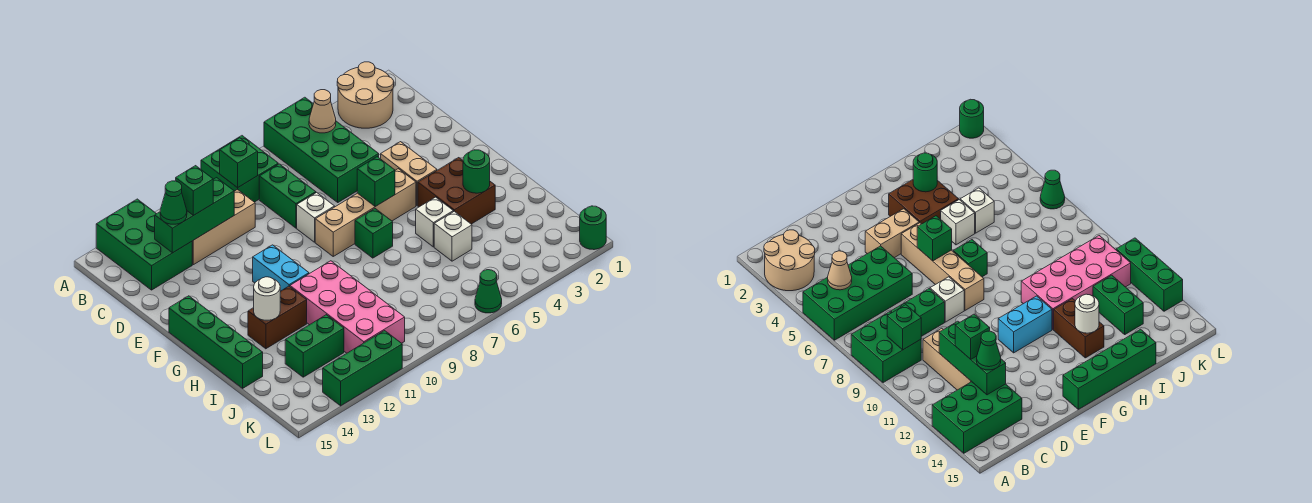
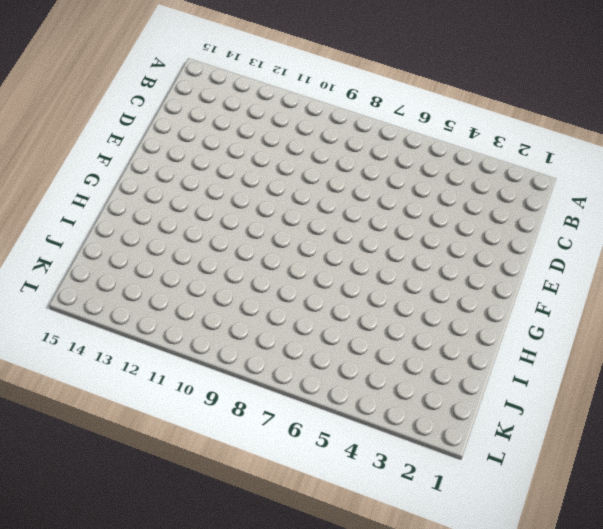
none -> tan round brick A2:B3 level 1
none -> green brick A5:D6 level 1
none -> green brick A8:B9 level 1

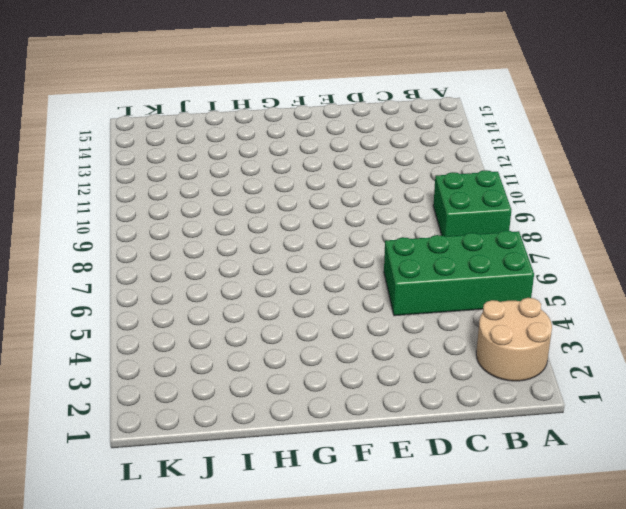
none -> green brick A13:C14 level 1
none -> green brick C8:D8 level 1
none -> tan brick C10:C12 level 1

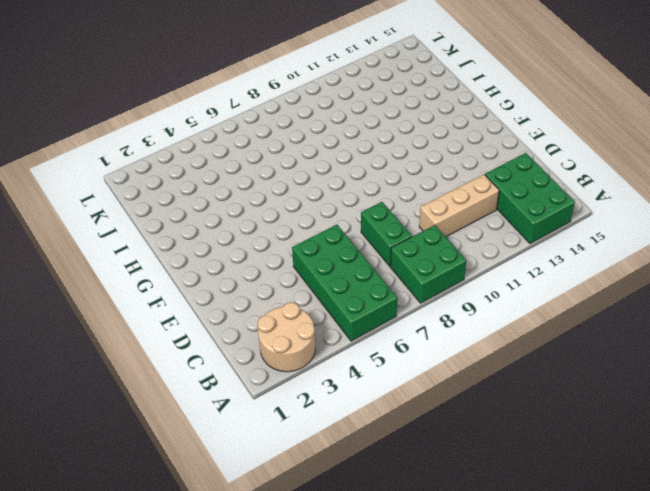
none -> tan brick E4:F4 level 1
none -> white brick E8 level 1
none -> tan brick F5:F8 level 1

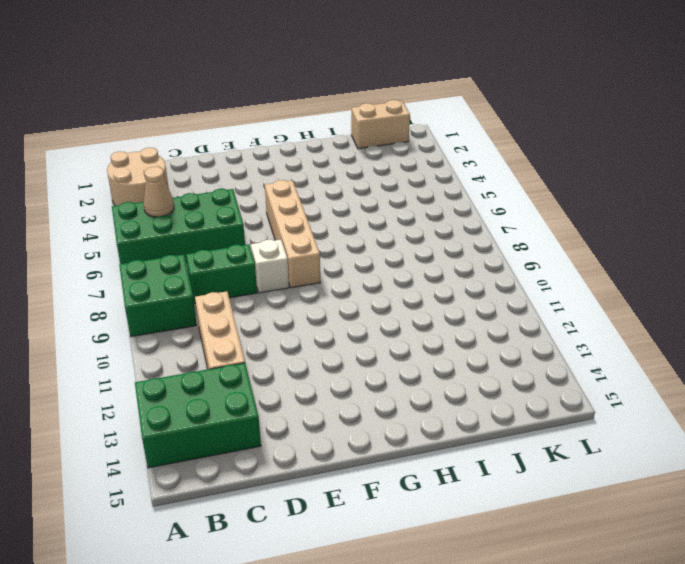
tan brick J1:K1 level 1 -> tan brick E4:F4 level 1
none -> cyan brick F11:G11 level 1
none -> green brick F15:I15 level 1
none -> brown brick G3:H4 level 1

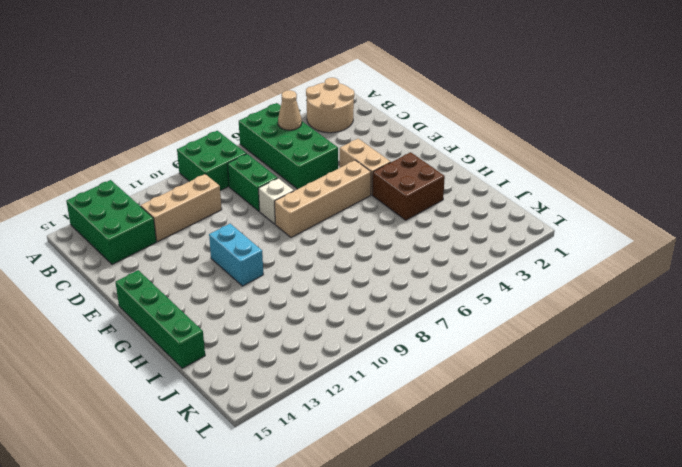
none -> green brick G7 level 1
none -> white brick H5 level 1
none -> pink brick H10:K11 level 1

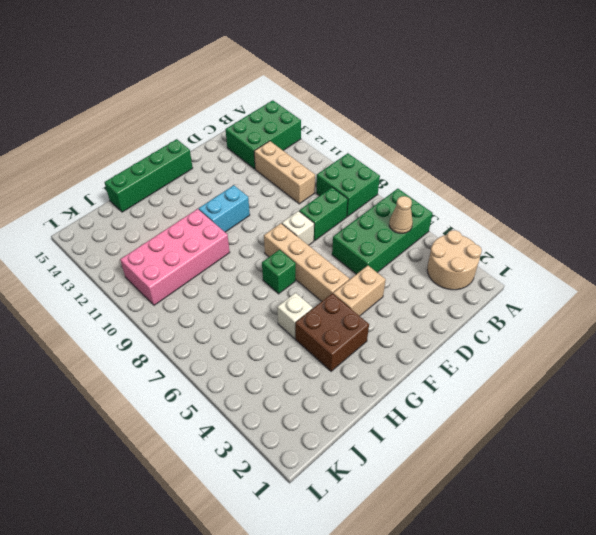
none -> brown brick H12:H13 level 1
none -> white brick I5 level 1
none -> green brick J12:J13 level 1

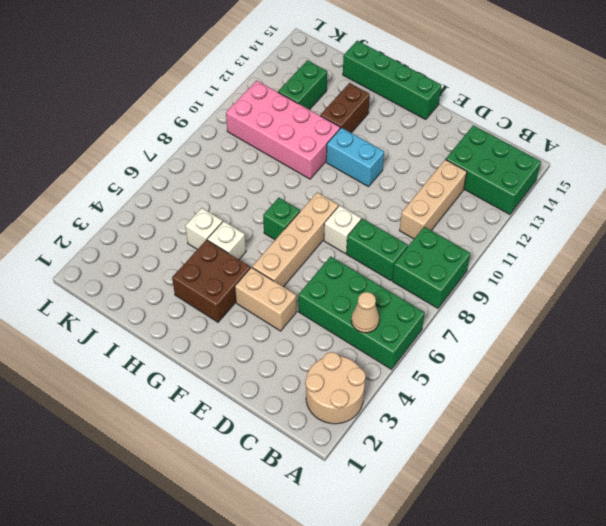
none -> green round brick L1 level 1
none -> green cone L6 level 1
none -> green brick L11:L13 level 1

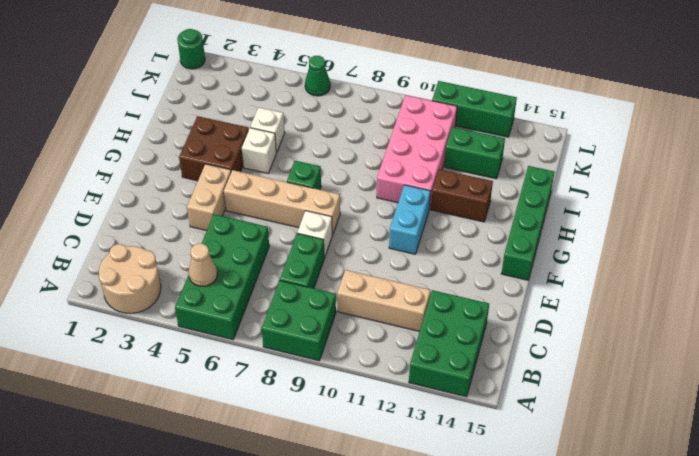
none -> green brick B9 level 2
none -> green brick C11:C13 level 2
none -> green brick F6 level 2

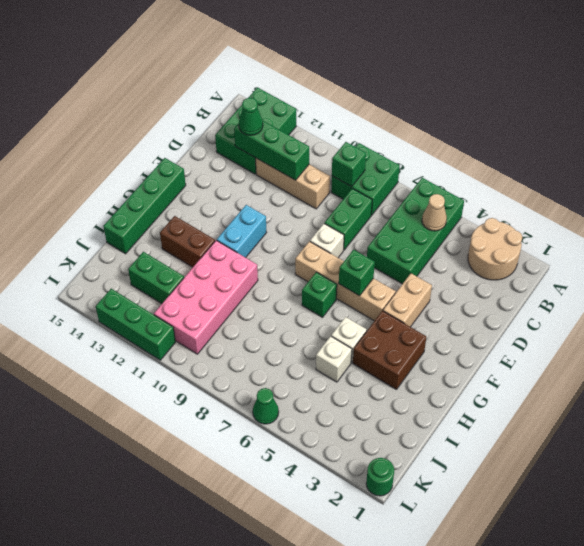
none -> green round brick H3 level 2
none -> white round brick H13 level 2
none -> green brick C12 level 3

